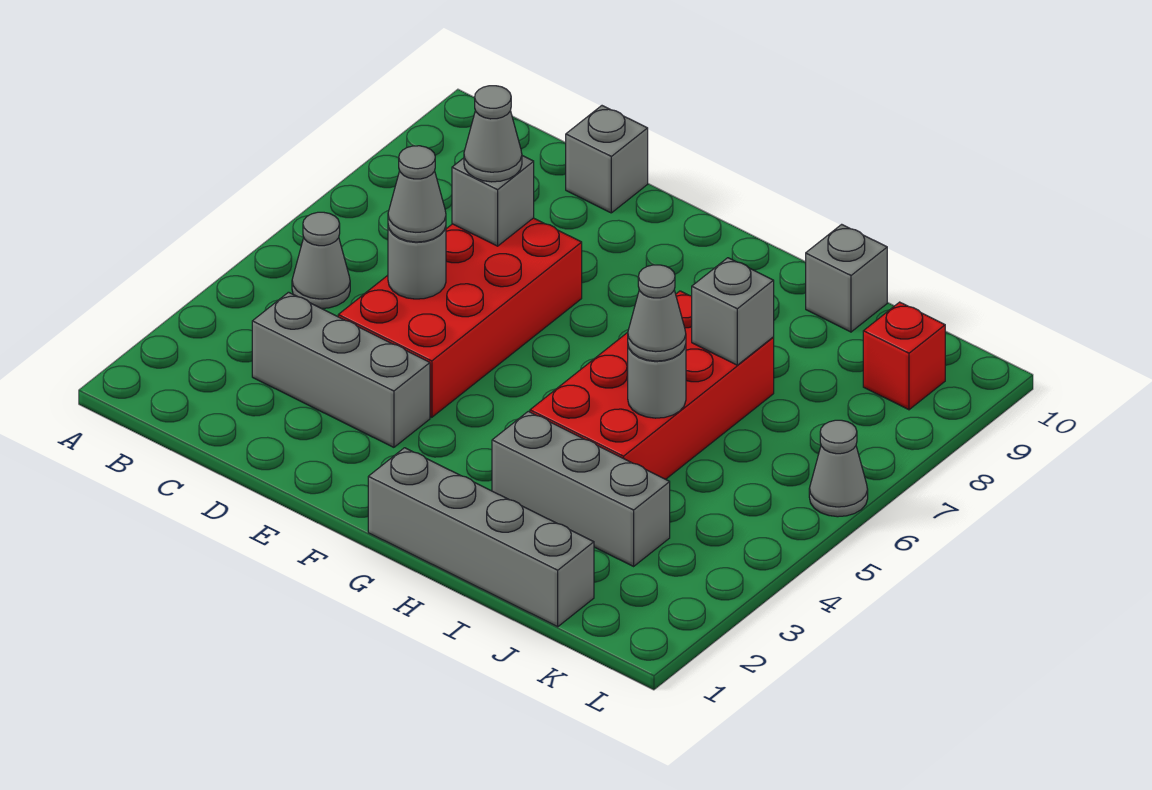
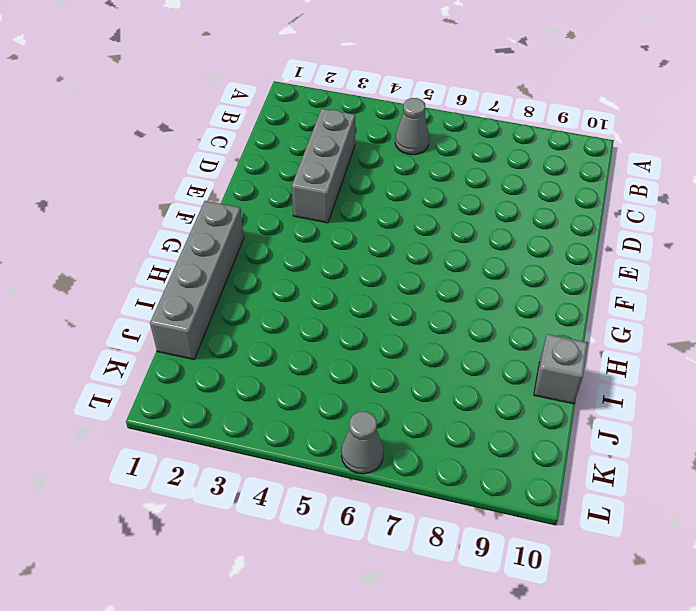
none -> red brick D4:E7 level 1
none -> grey brick D10 level 1
none -> grey brick H3:J3 level 1

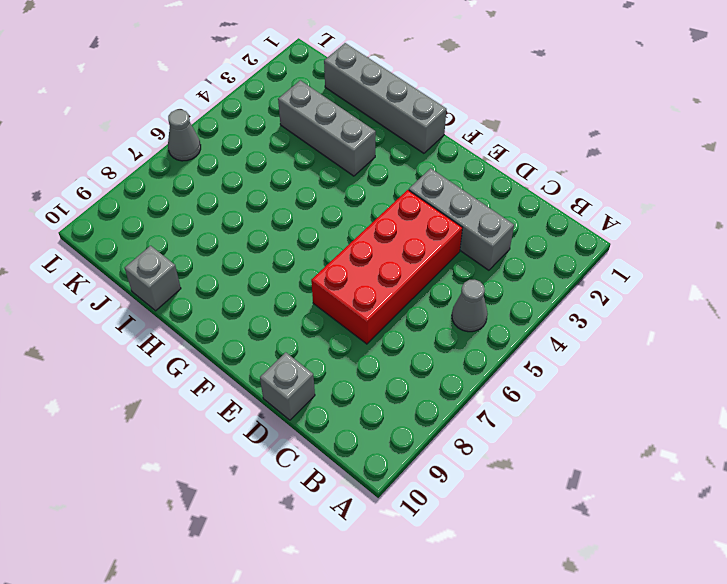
none -> red brick H4:I7 level 1
none -> red brick K9 level 1
none -> grey round brick D5 level 2

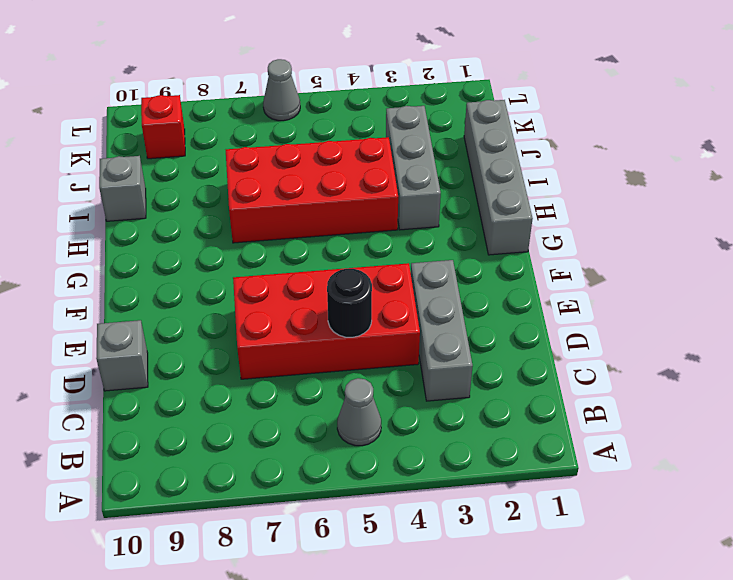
black round brick D5 level 2 -> grey round brick D5 level 2
none -> grey brick D7 level 2
none -> grey round brick I5 level 2
none -> grey brick I7 level 2

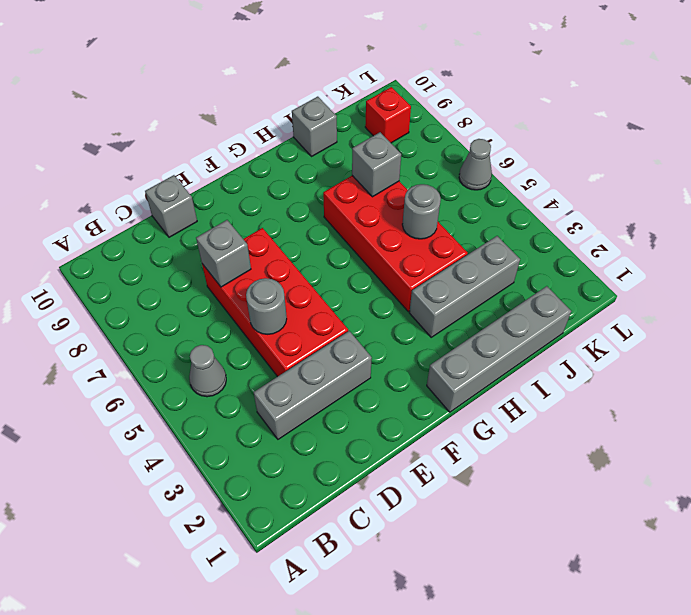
none -> grey cone D5 level 3
none -> grey cone D7 level 3
none -> grey cone I5 level 3

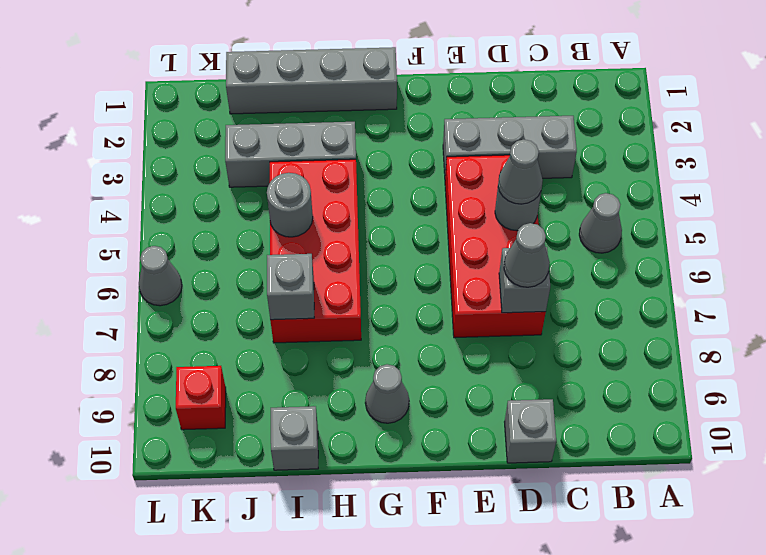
grey cone G9 level 1 -> grey cone I5 level 3

